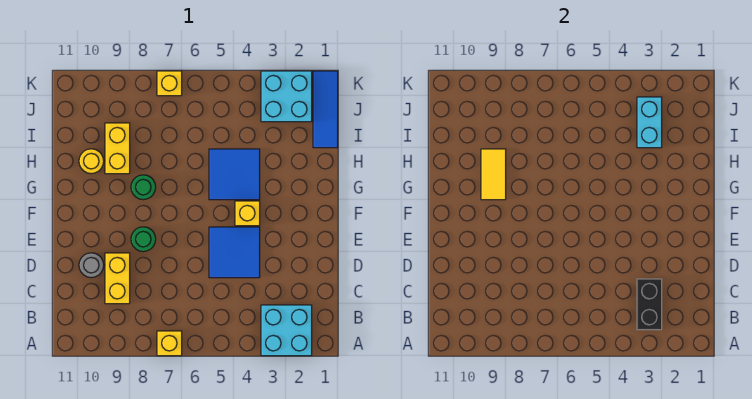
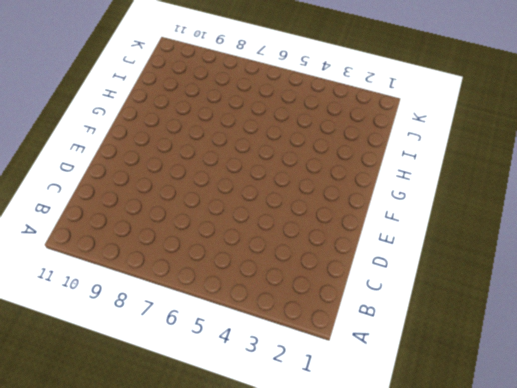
none -> cyan brick A2:B3 level 1
none -> yellow brick A7 level 1
none -> yellow brick C9:D9 level 1

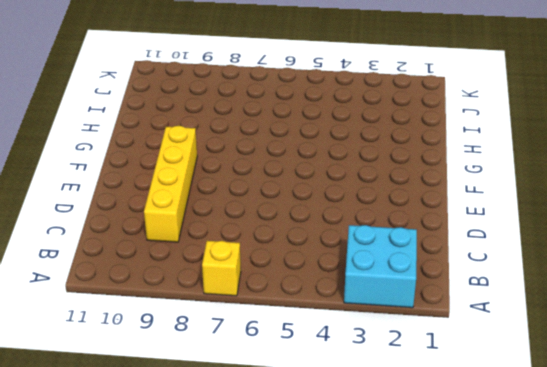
yellow brick C9:F9 level 1 -> yellow brick C9:D9 level 1
none -> blue tile D4:E5 level 1
none -> grey round brick D10 level 1
none -> green round brick E8 level 1

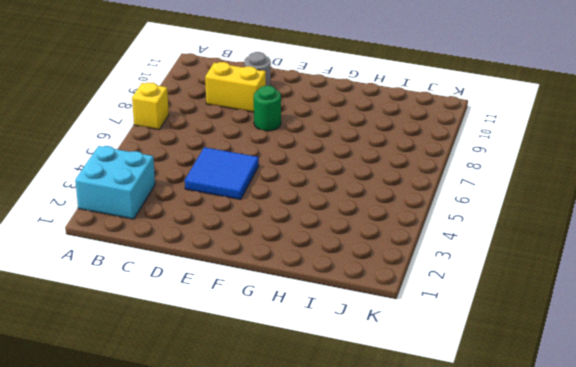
none -> yellow brick F4 level 1
none -> blue tile G4:H5 level 1
none -> green round brick G8 level 1

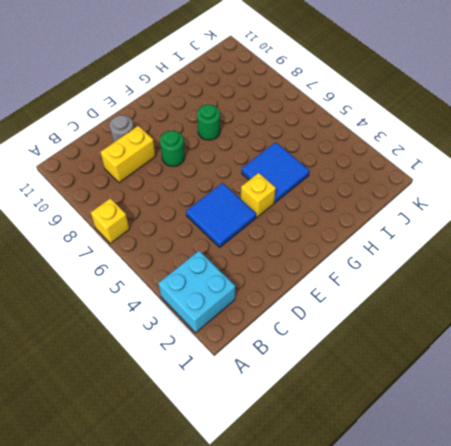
none -> yellow brick H9:I9 level 1
none -> yellow round brick H10 level 1
none -> blue tile I1:K1 level 1

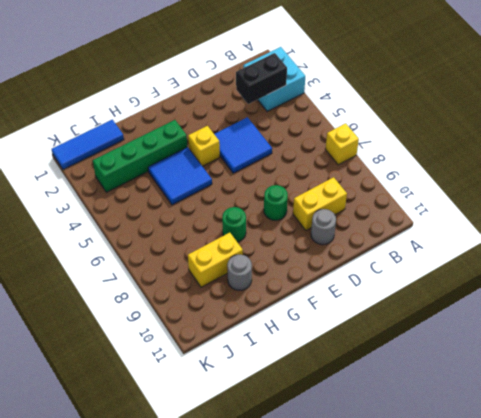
green brick G3:J3 level 1 -> cyan brick J2:K3 level 1
grey round brick H10 level 1 -> yellow round brick H10 level 1
none -> yellow brick K7 level 1
none -> yellow tile G9:H9 level 2
none -> cyan brick I3:J3 level 2

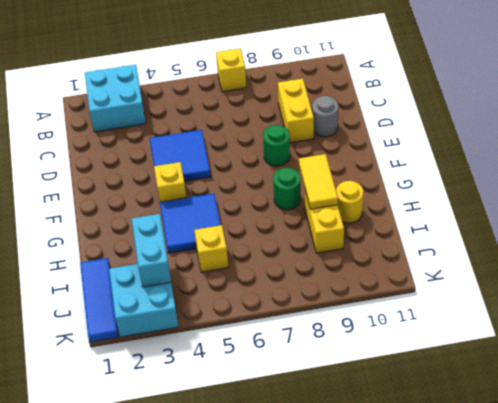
yellow brick I5 level 1 -> yellow brick K7 level 1
none -> black brick B3:C3 level 2

